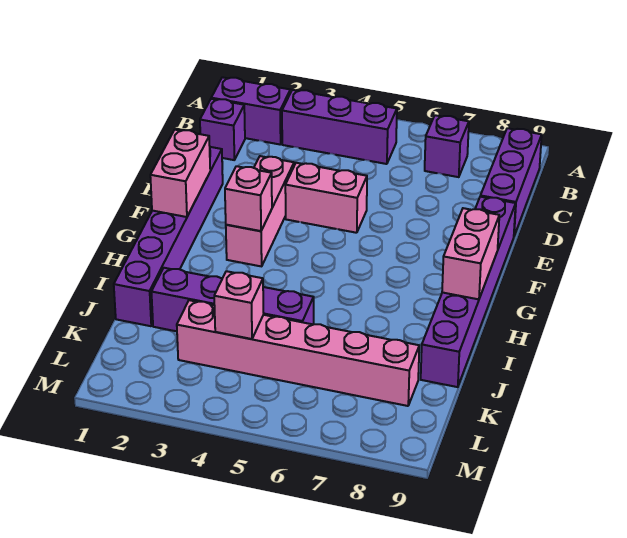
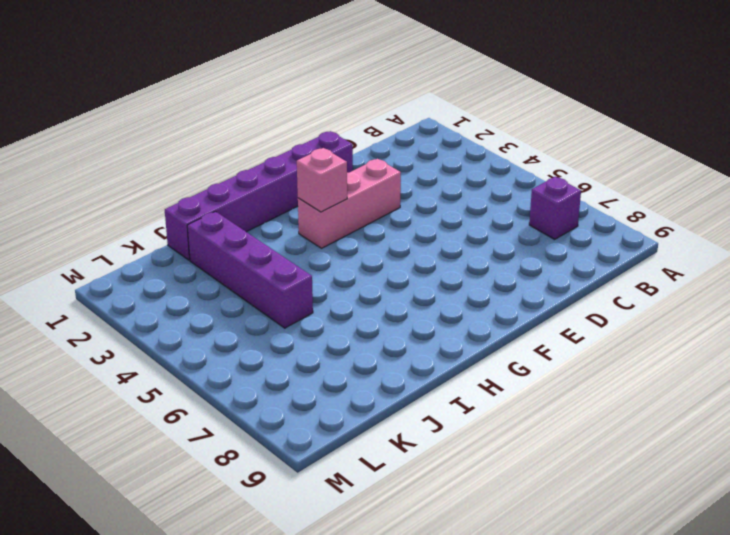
none -> purple brick B1:B2 level 1
none -> purple brick B3:B5 level 1
none -> purple brick B9:D9 level 1

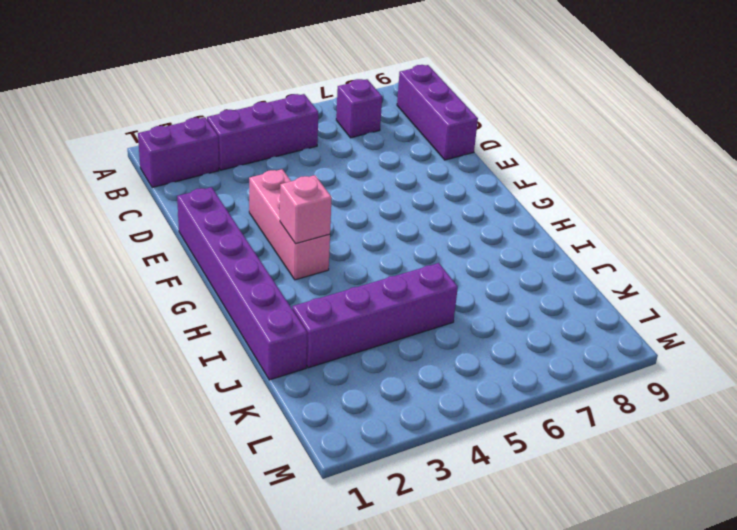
none -> purple brick C1 level 1
none -> pink brick E4:E5 level 1
none -> purple brick E9:J9 level 1

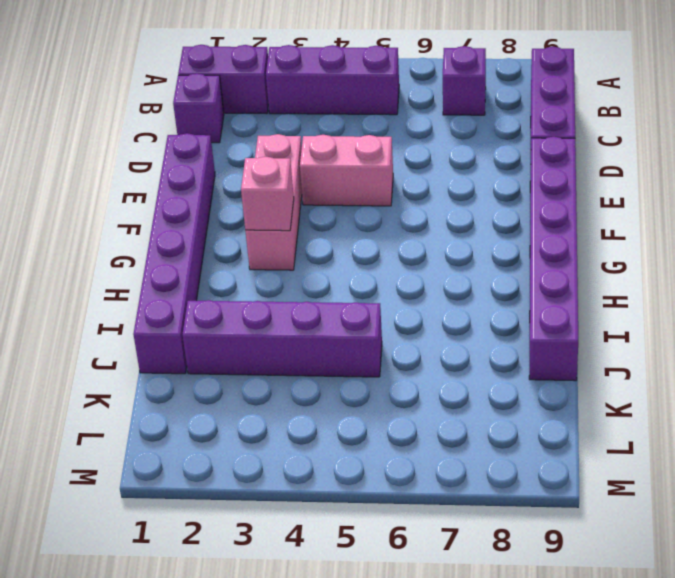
none -> pink brick K3:K8 level 1
none -> pink brick F1:G1 level 2
none -> pink brick G9:H9 level 2

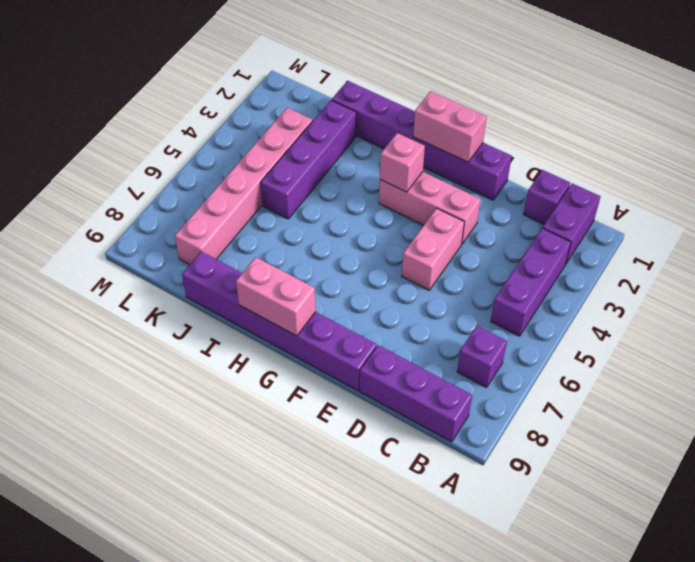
none -> pink brick K4 level 2

